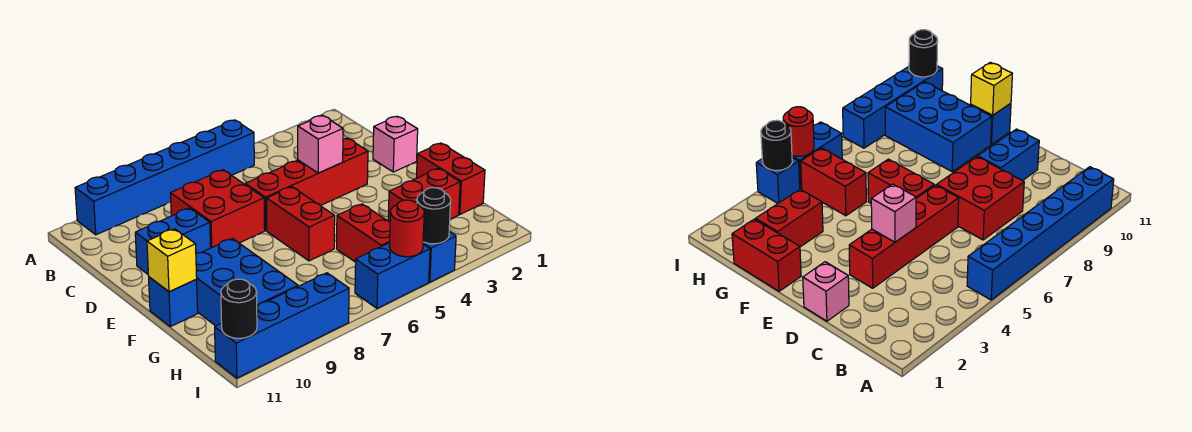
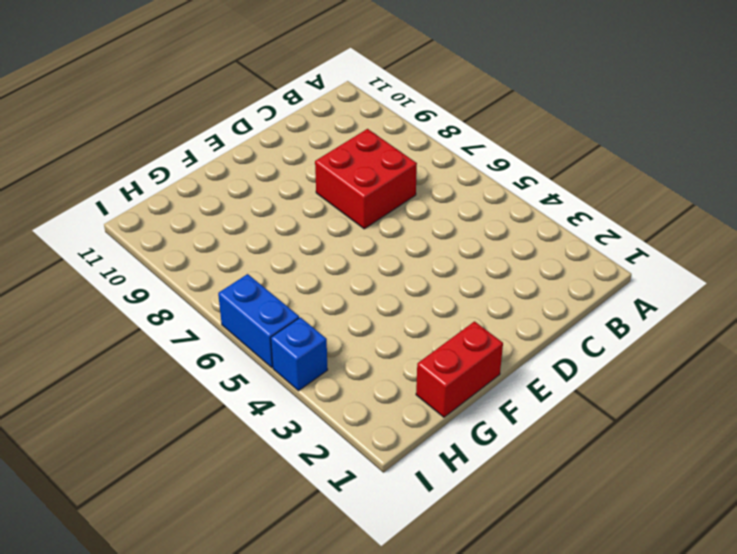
none -> blue brick A5:A10 level 1
none -> pink brick D1 level 1
none -> red brick D3:D6 level 1

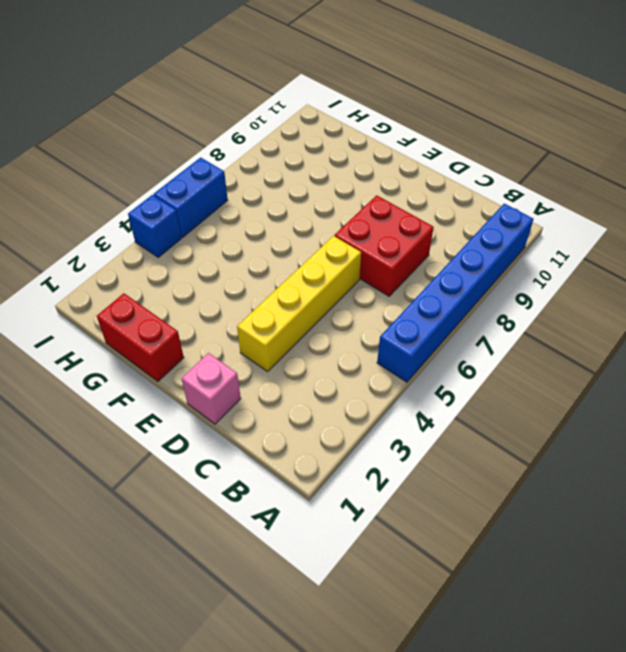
yellow brick D3:D6 level 1 -> red brick D3:D6 level 1
none -> blue brick D9:D10 level 1
none -> red brick E6:F6 level 1
none -> blue brick F9:H10 level 1

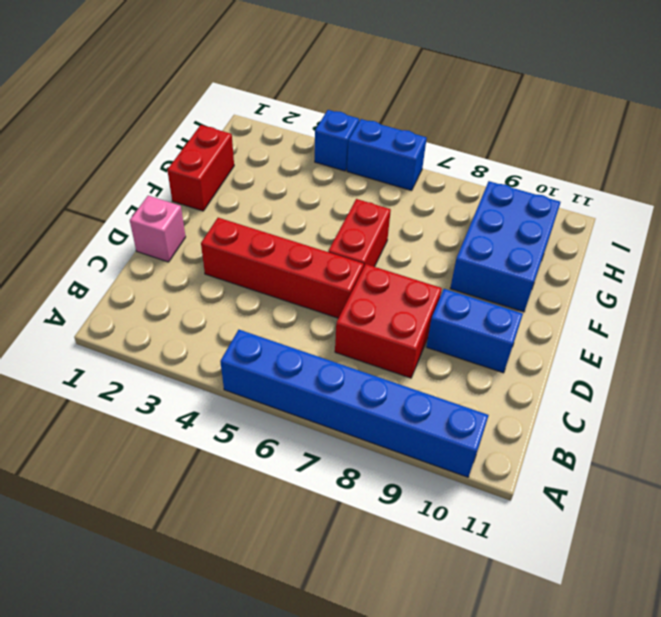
none -> blue brick F11 level 1
none -> red brick G2:G3 level 1
none -> red brick G5:H5 level 1

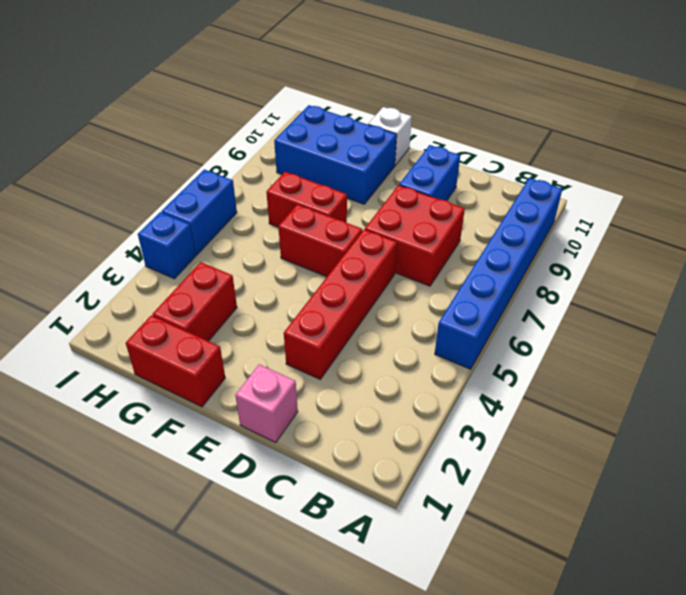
red brick F7:G7 level 1 -> red brick G5:H5 level 1
white brick F11 level 1 -> blue brick F11 level 1
none -> blue brick I8:I11 level 1
none -> pink brick D4 level 2
none -> yellow brick F11 level 2

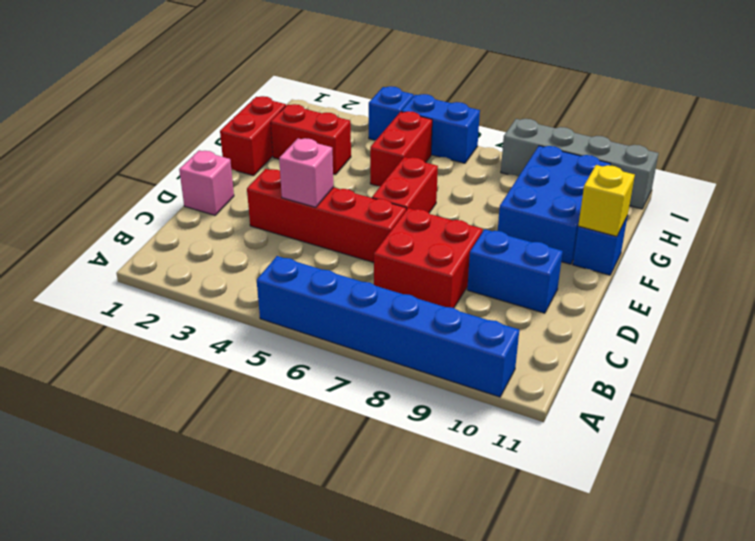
grey brick I8:I11 level 1 -> blue brick I8:I11 level 1
none -> black round brick I4 level 2
none -> red round brick I5 level 2
none -> black round brick I11 level 2

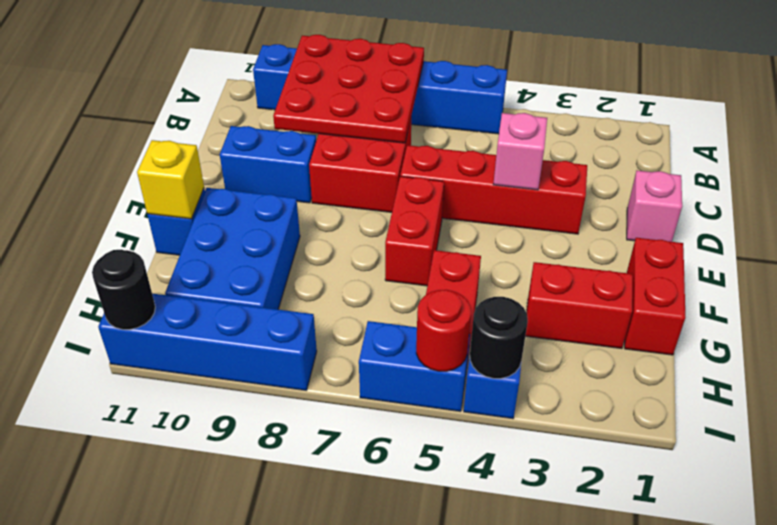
red plate A7:C9 level 2 -> none

